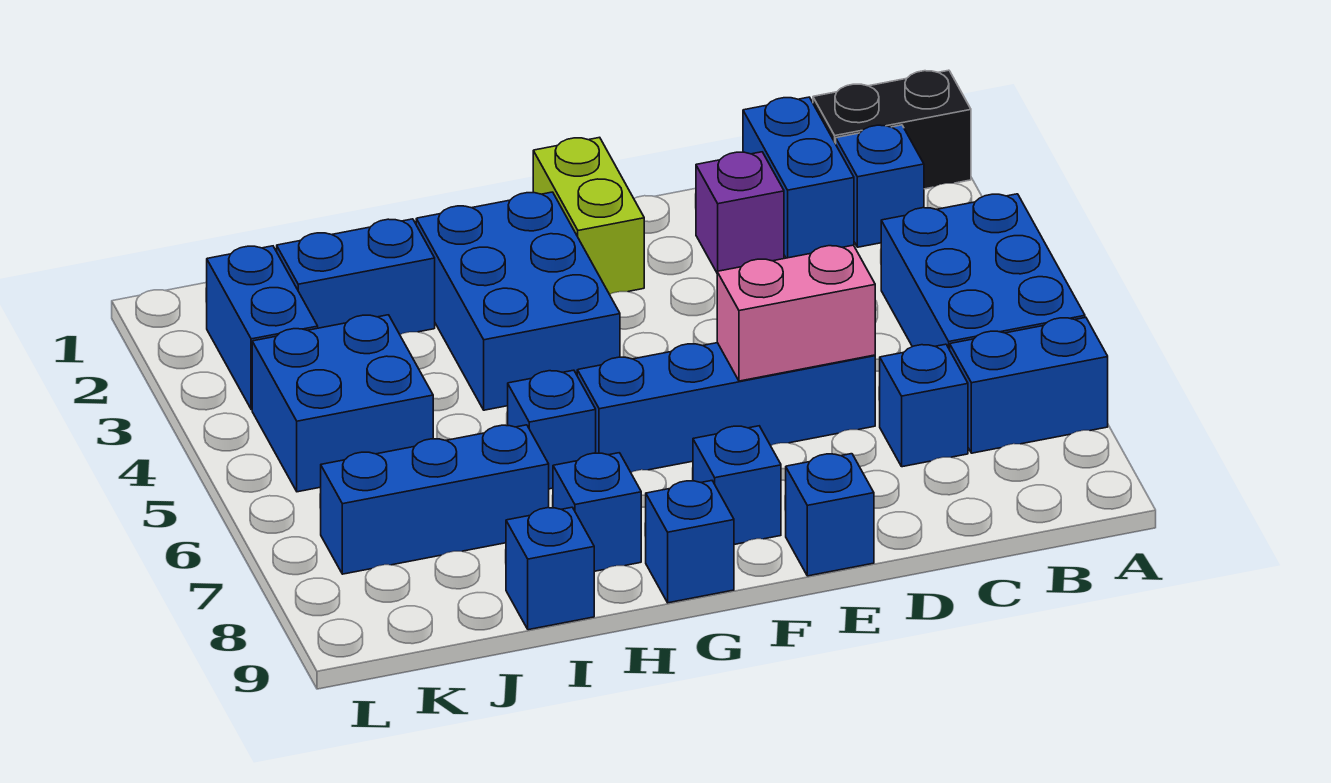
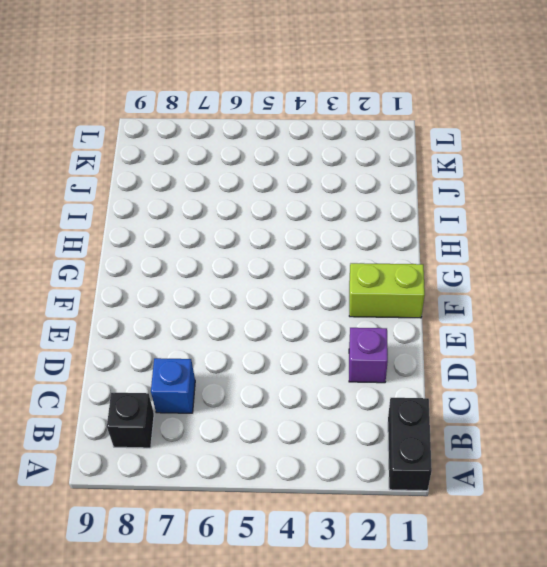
black brick B8 level 1 -> none
none -> blue brick A4:B6 level 1
none -> blue brick A7:B7 level 1
none -> blue brick B2 level 1

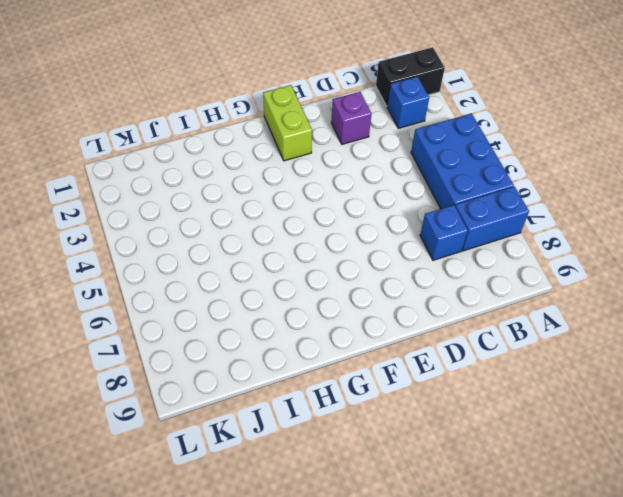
none -> blue brick C1:C2 level 1
none -> blue brick D6:G6 level 1
none -> blue brick E9 level 1

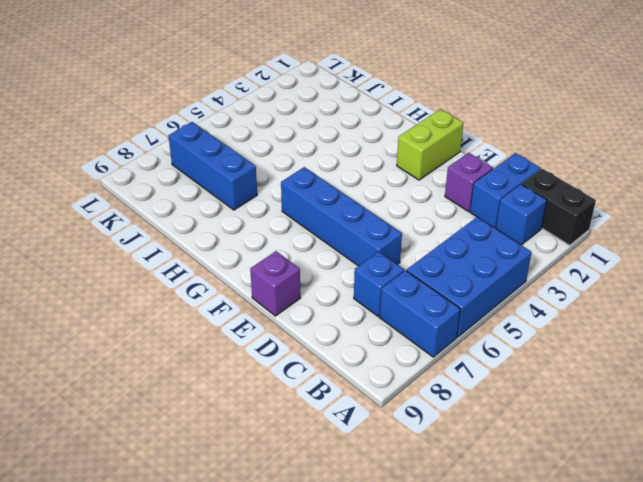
purple brick E9 level 1 -> blue brick E9 level 1
none -> blue brick F8 level 1
none -> blue brick G2:H4 level 1
none -> blue brick G9 level 1

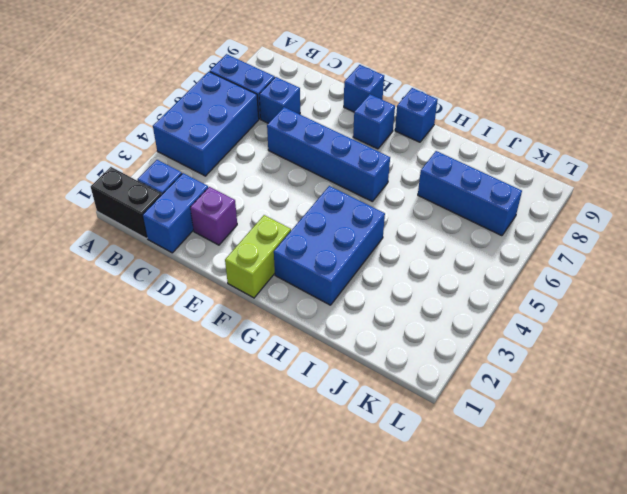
none -> blue brick H6 level 1
none -> blue brick H8 level 1
none -> blue brick I2:J2 level 1

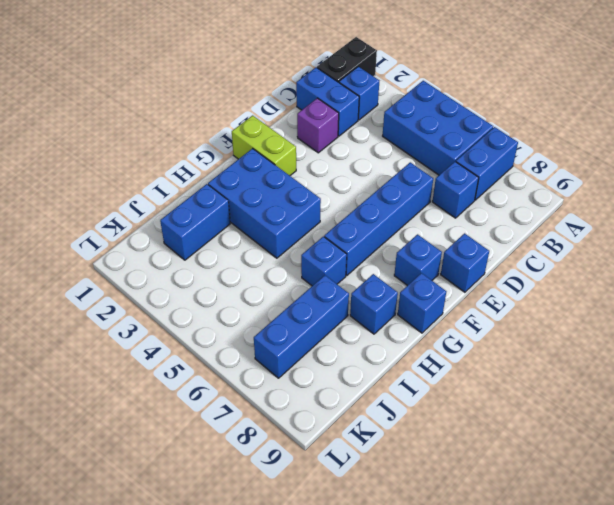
none -> blue brick I9 level 1
none -> blue brick J4:K5 level 1
none -> blue brick K2:K3 level 1

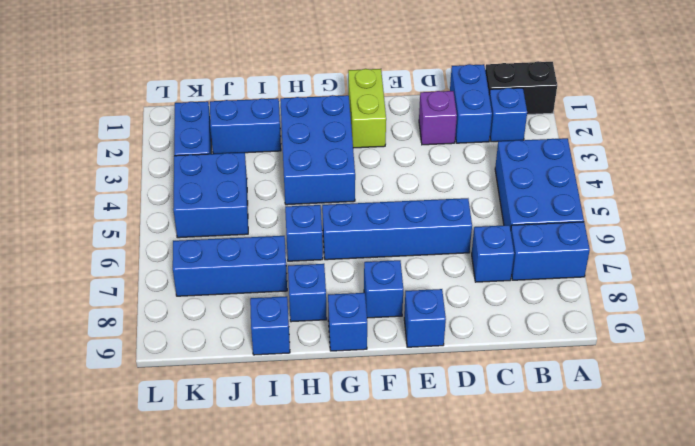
none -> pink brick D6:E6 level 2

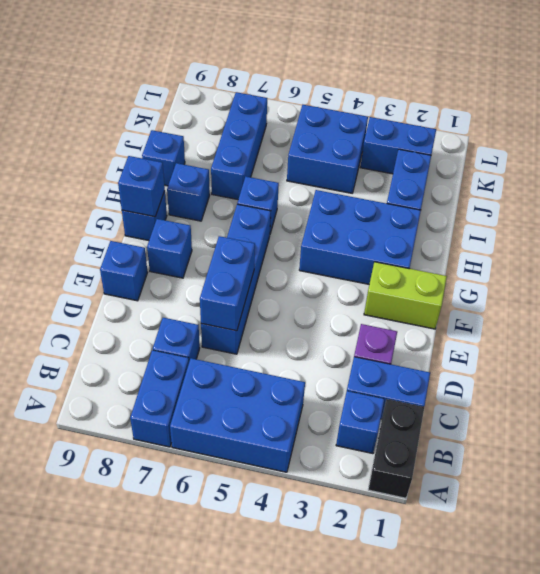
blue brick D6:E6 level 2 -> pink brick D6:E6 level 2
blue brick G9 level 2 -> none

